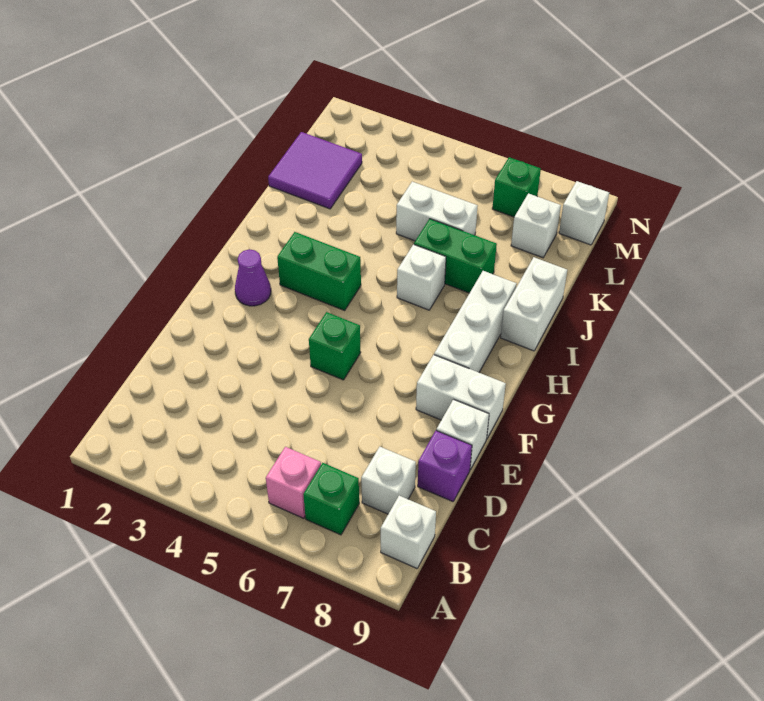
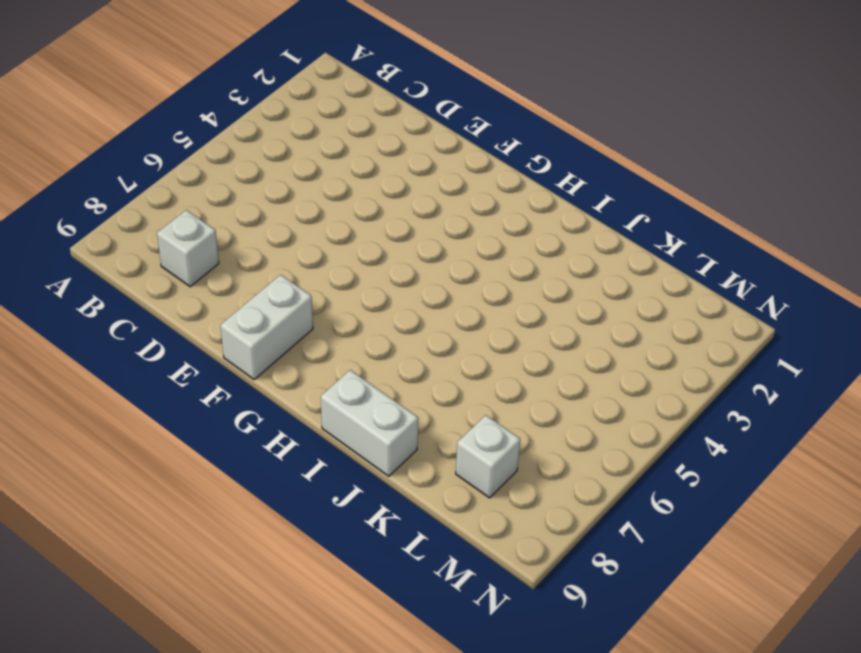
none -> pink brick B6 level 1
none -> green brick B7 level 1
none -> white brick B9 level 1

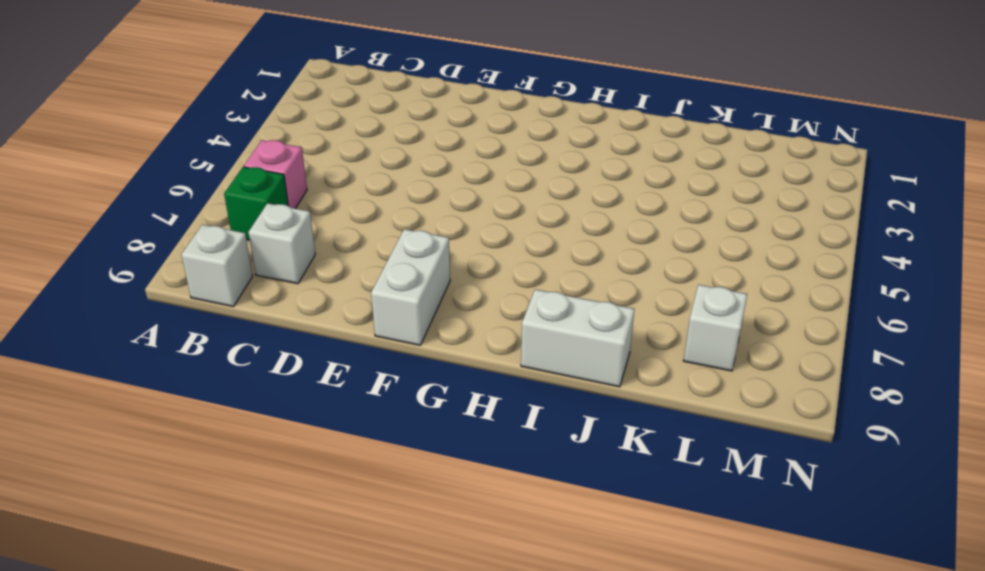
none -> purple brick D9 level 1
none -> white brick E9 level 1
none -> green brick F5 level 1

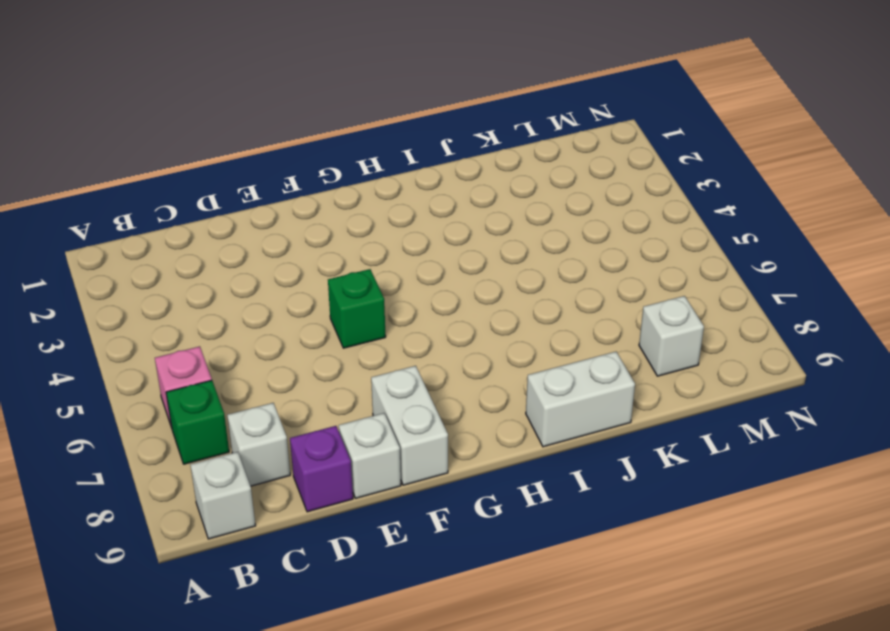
none -> purple cone G2 level 1
none -> white brick G8:I8 level 1
none -> green brick H3:H4 level 1

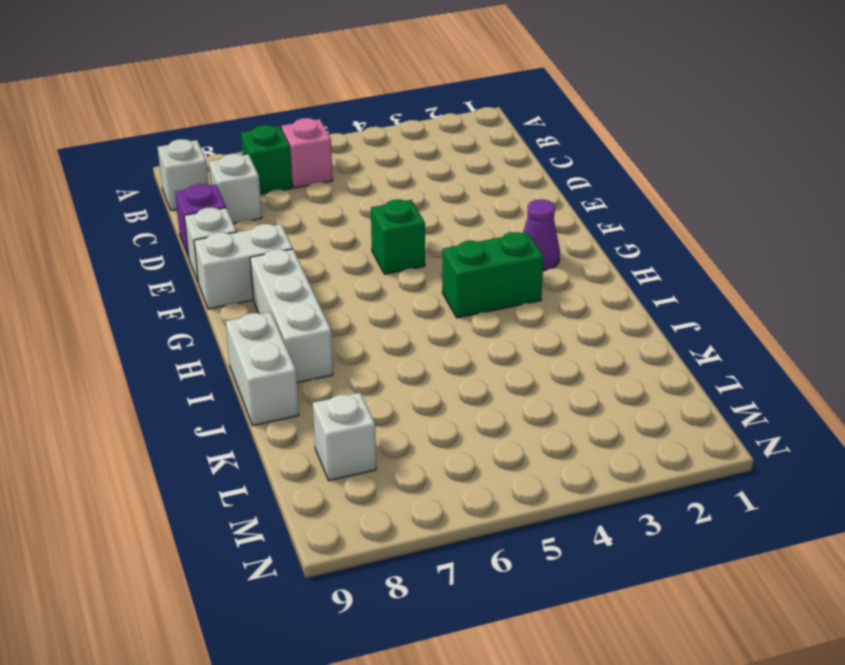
none -> white brick I6 level 1
none -> green brick J6:J7 level 1
none -> purple tile K1:L2 level 1

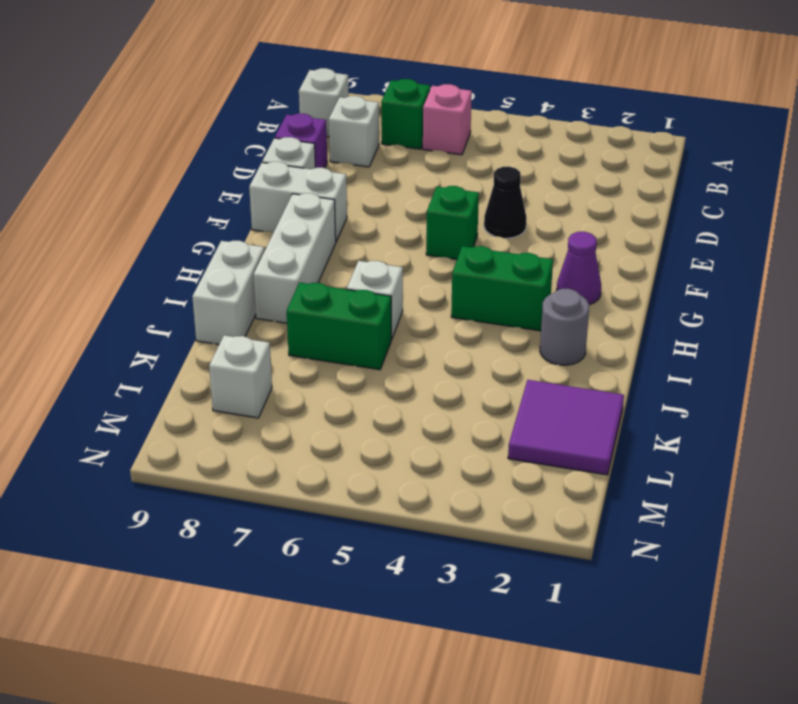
black cone E4 level 1 -> none
grey round brick I2 level 1 -> none
none -> white brick K5:K6 level 1
none -> green brick M7 level 1
none -> white brick M9 level 1

